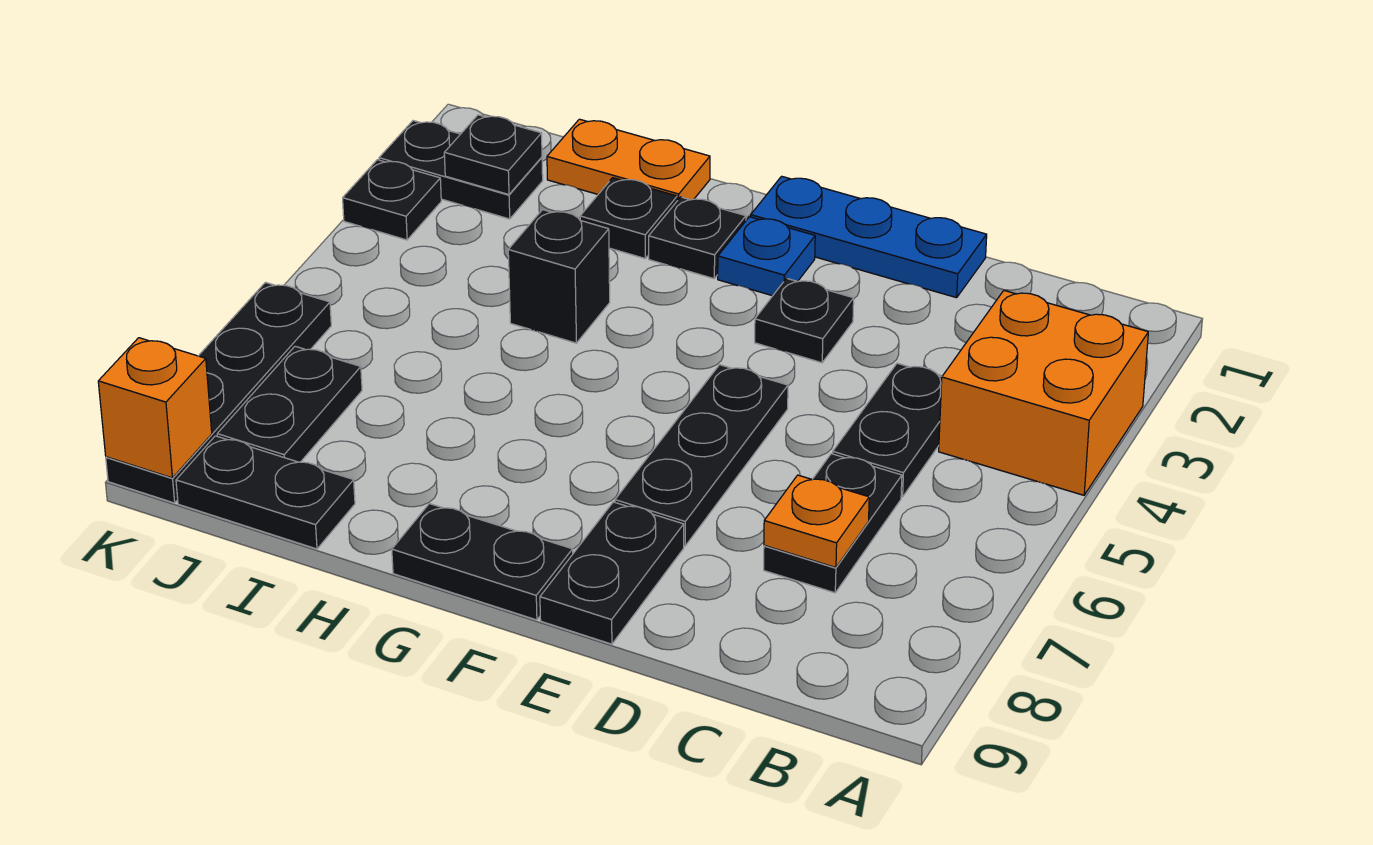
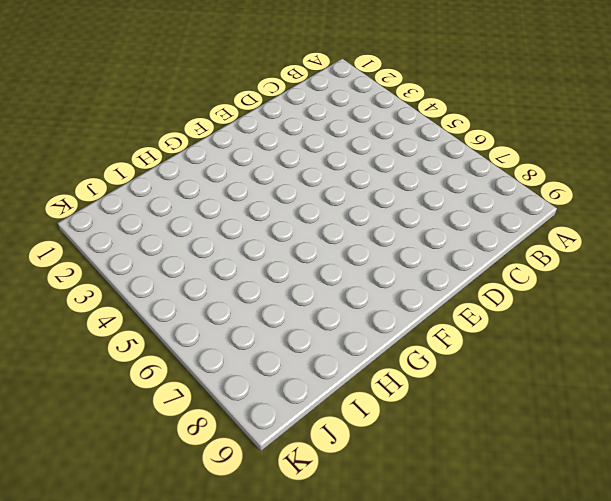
none -> orange brick A3:B4 level 1
none -> black plate C4:C5 level 1
none -> black plate C6:C7 level 1

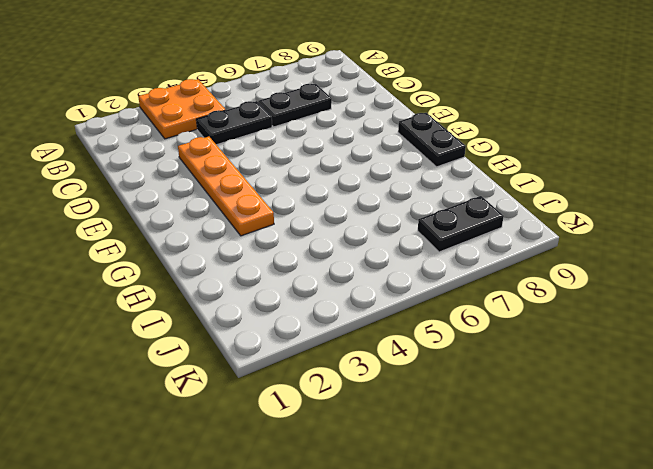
orange plate A3:B4 level 1 -> orange brick A3:B4 level 1
orange plate D3:G3 level 1 -> black plate E3 level 1
none -> blue plate D1:F1 level 1
none -> black plate E5:E7 level 1
none -> black plate E8:E9 level 1

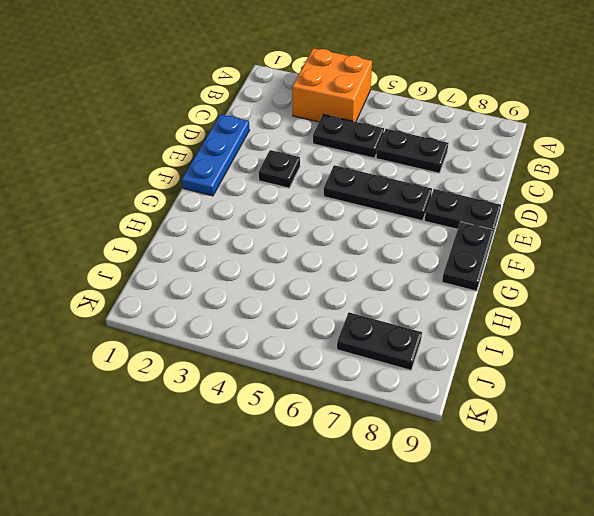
none -> blue plate F2 level 1
none -> black plate G2 level 1
none -> orange plate H1:I1 level 1

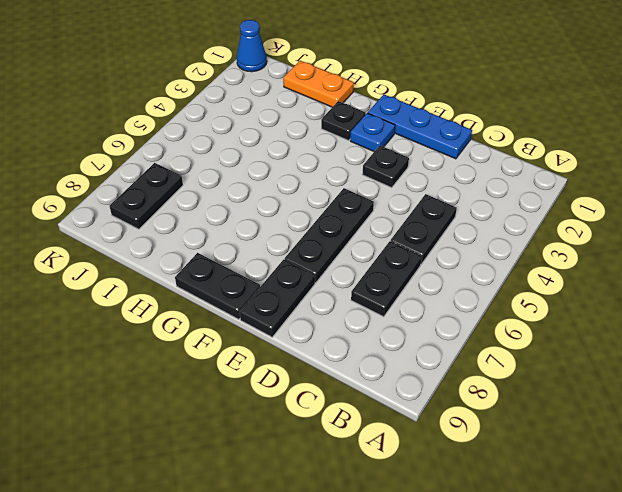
blue cone K1 level 1 -> none
none -> orange brick A3:B4 level 1
none -> black plate H2 level 1
none -> black brick H4 level 1

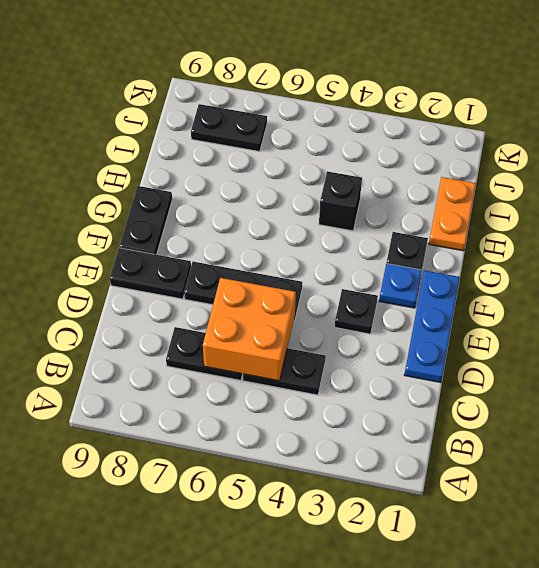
orange brick C5:D6 level 2 -> orange brick A3:B4 level 1
none -> black plate H2 level 1
none -> black plate I9:J9 level 1
none -> black plate J2:K2 level 1

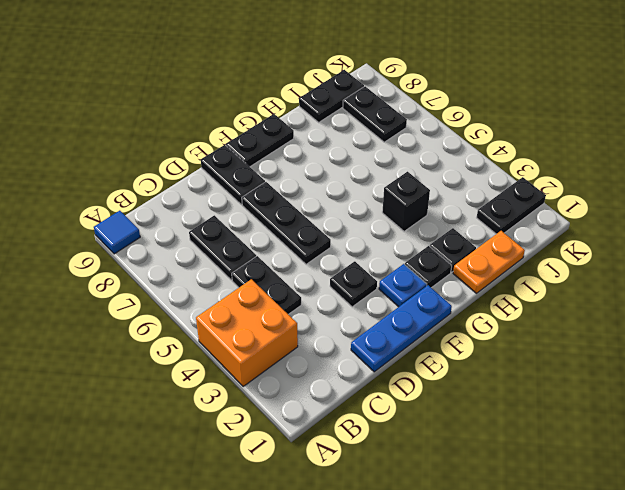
blue tile A9 level 1 -> none
none -> black plate K3 level 1
none -> black plate K6:K9 level 1
none -> orange plate C7 level 2

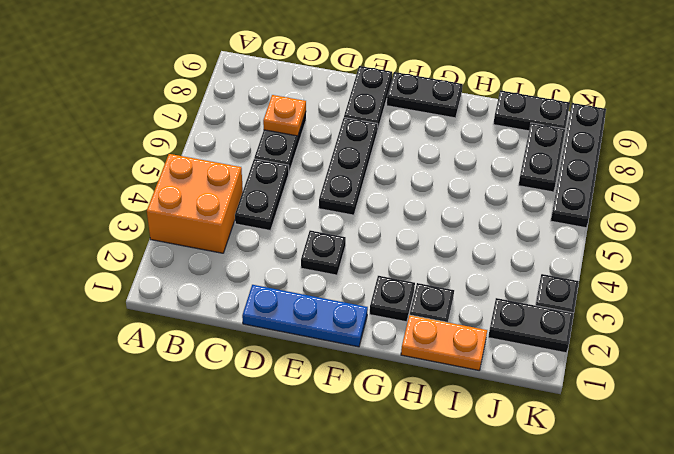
none -> blue plate F2 level 1
none -> black brick H4 level 1
none -> black plate J2 level 2

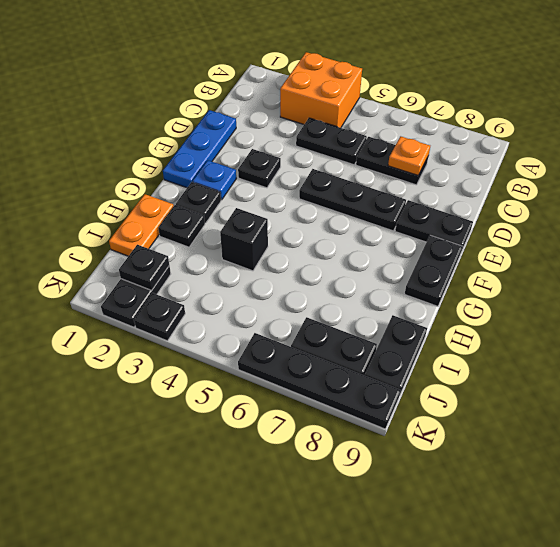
none -> orange brick K9 level 2

